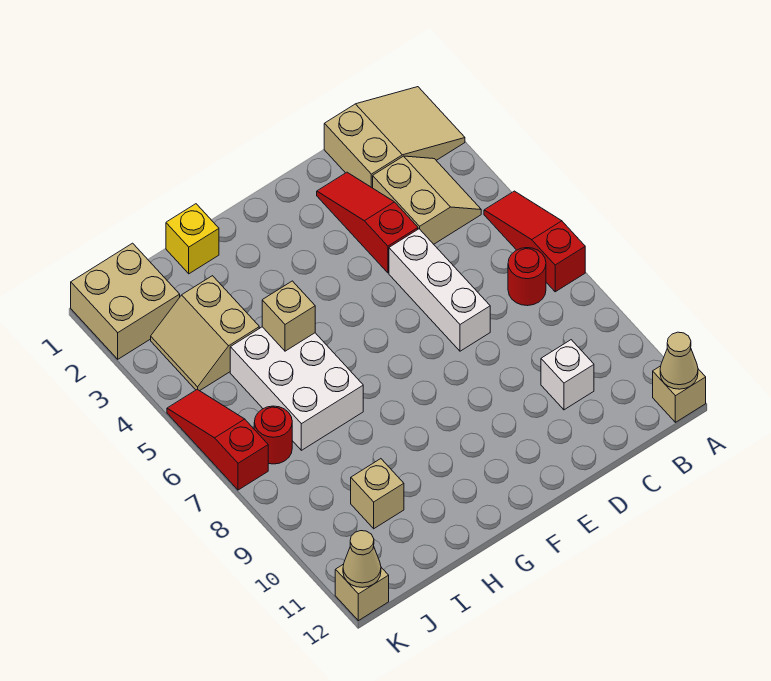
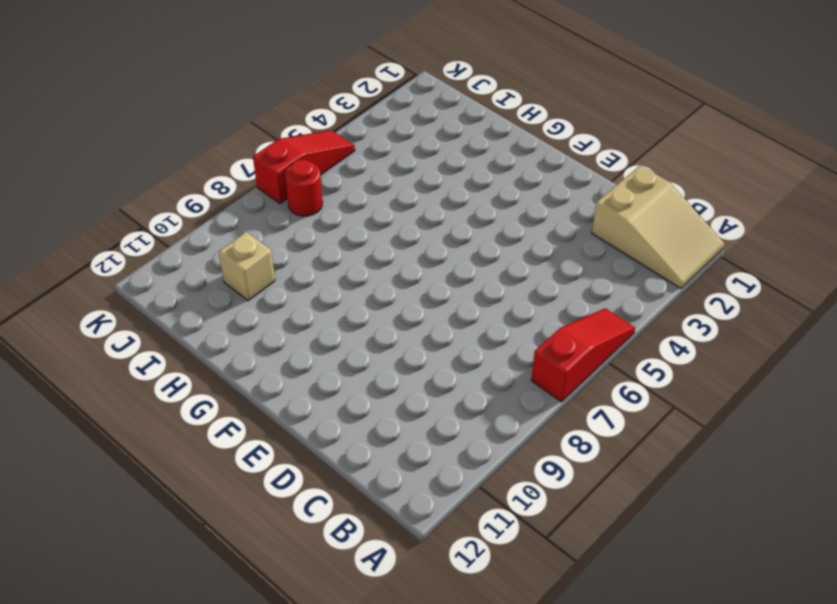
none -> tan brick A12 level 1
none -> tan slope B3:C4 level 1 top C
none -> red round brick B7 level 1

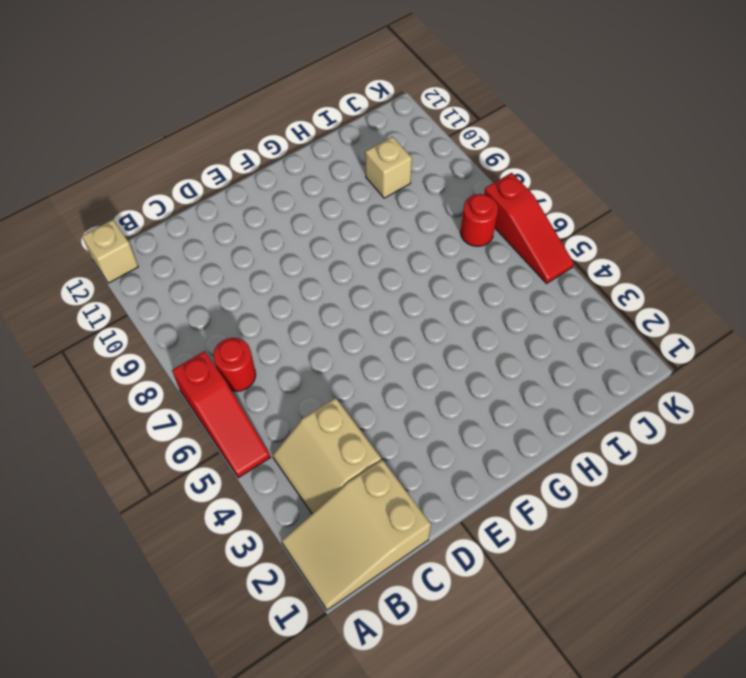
none -> white brick C10 level 1
none -> red slope D2:D4 level 1 top 4
none -> white brick D5:D7 level 1

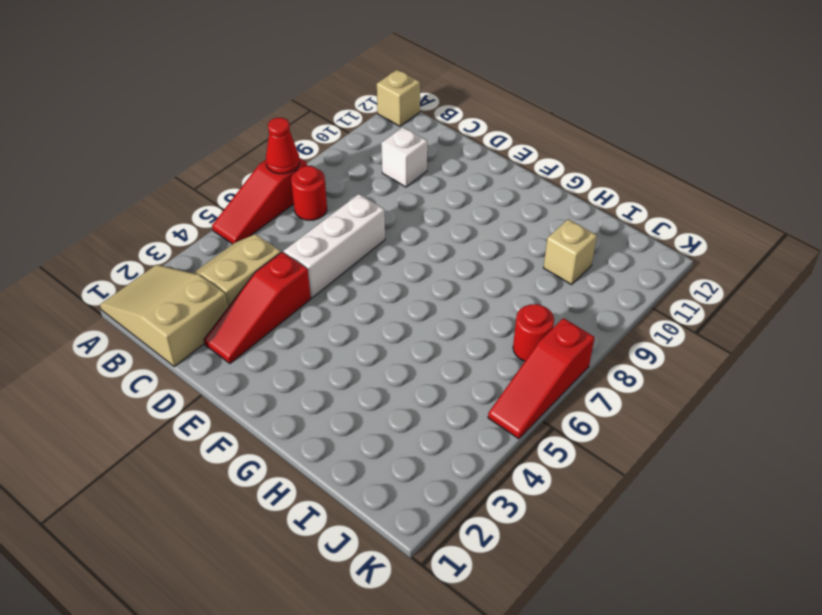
red cone A7 level 2 -> none
none -> yellow brick H1 level 1
none -> white brick H5:I7 level 1
none -> tan slope I3:J4 level 1 top I

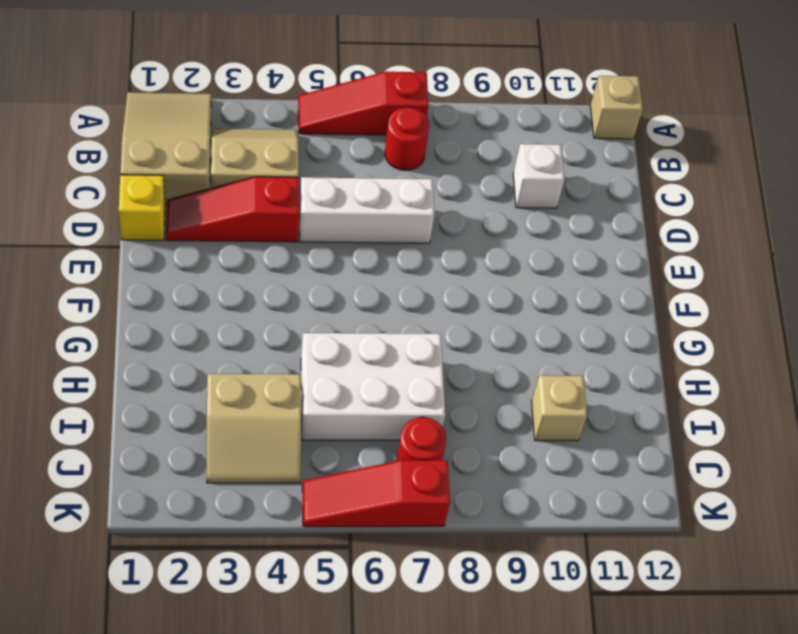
yellow brick D1 level 1 -> yellow brick H1 level 1
none -> tan brick J1:K2 level 1
none -> tan brick K12 level 1
none -> tan cone A12 level 2

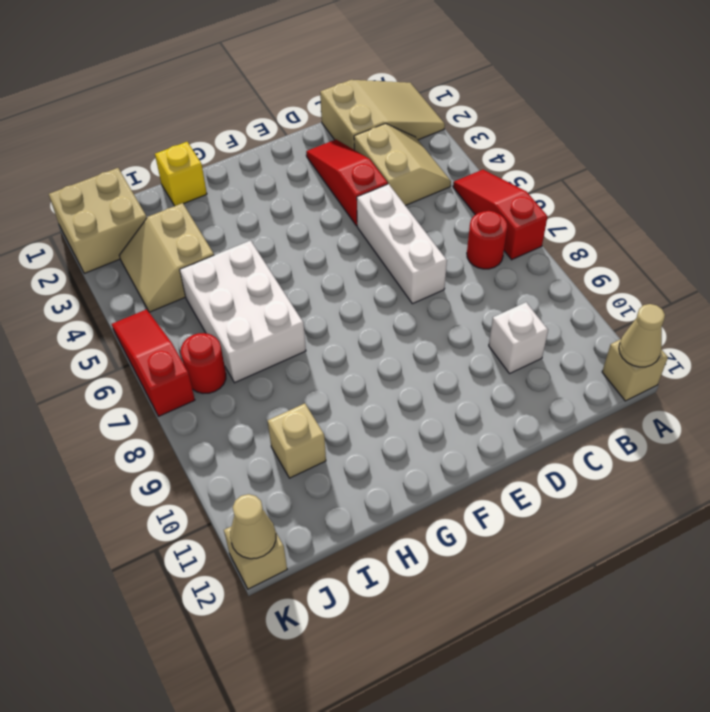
none -> tan brick H5 level 2

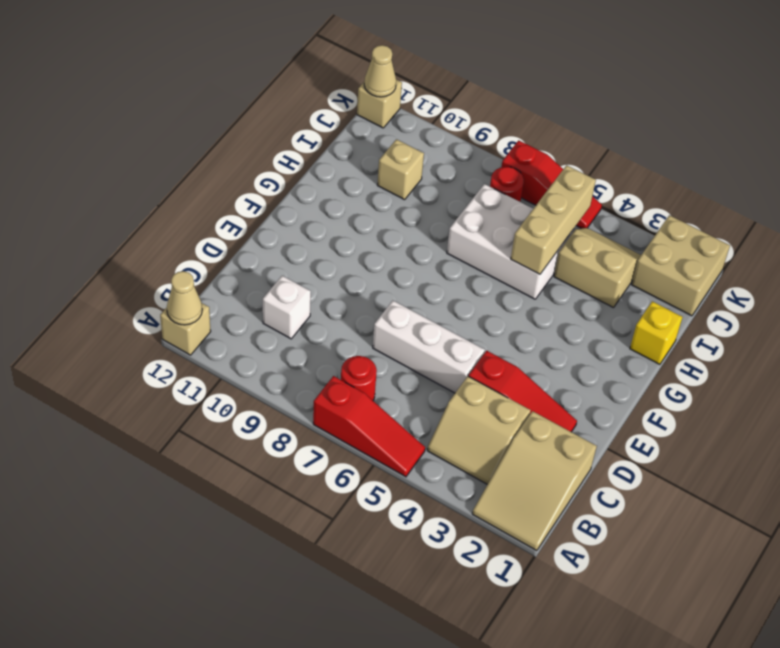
tan brick H5:J5 level 2 -> tan brick H5 level 2

